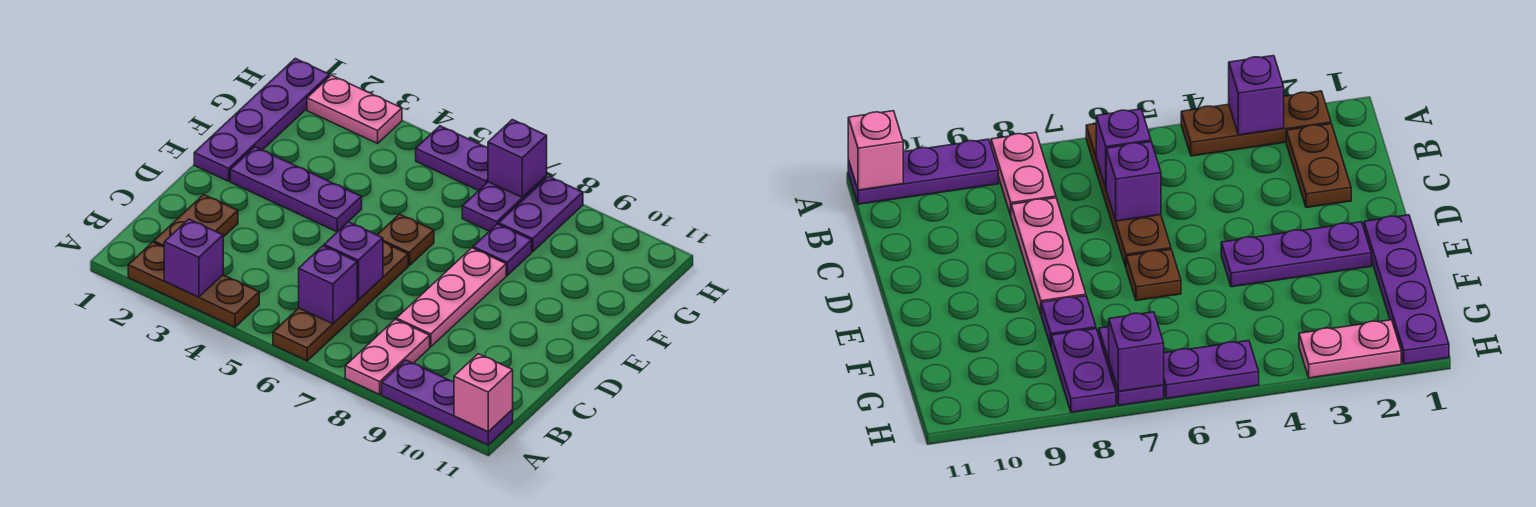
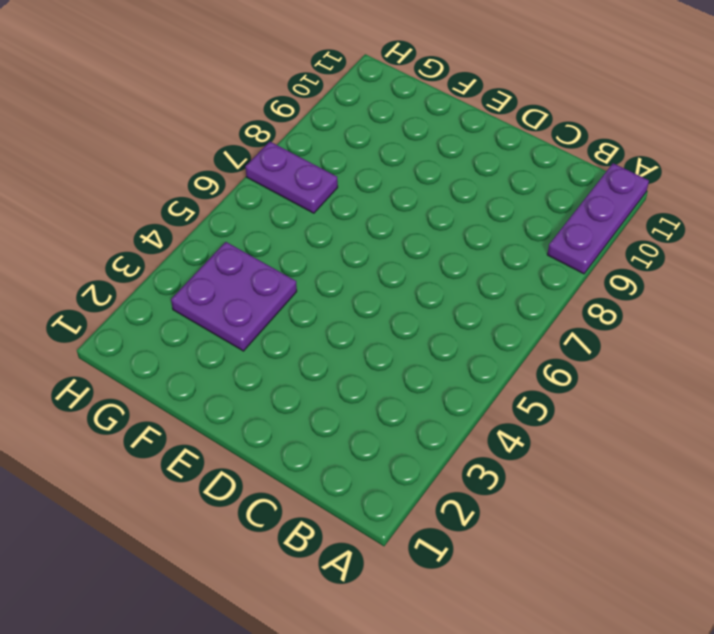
purple plate F3:G4 level 1 -> none
none -> brown plate A2:A4 level 1
none -> brown plate A6:D6 level 1
none -> pink plate A8:B8 level 1

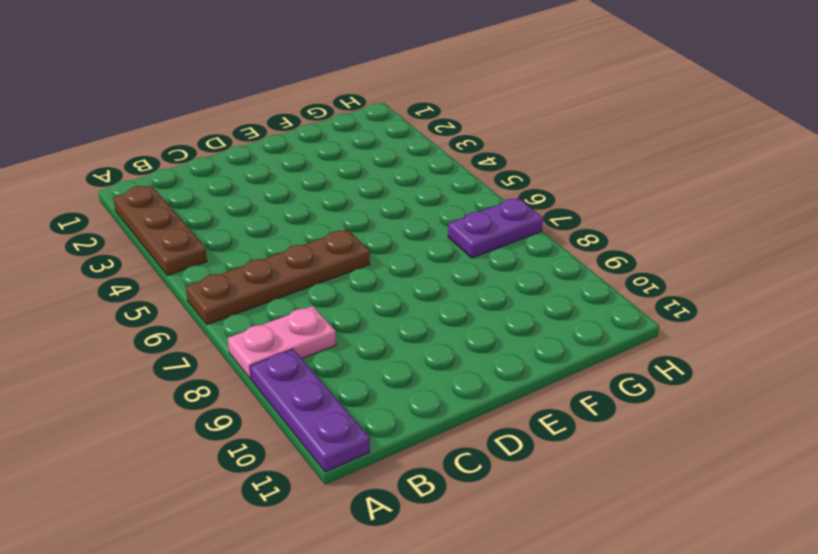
none -> brown plate B2:C2 level 1
none -> pink plate C8:E8 level 1
none -> purple plate E1:H1 level 1

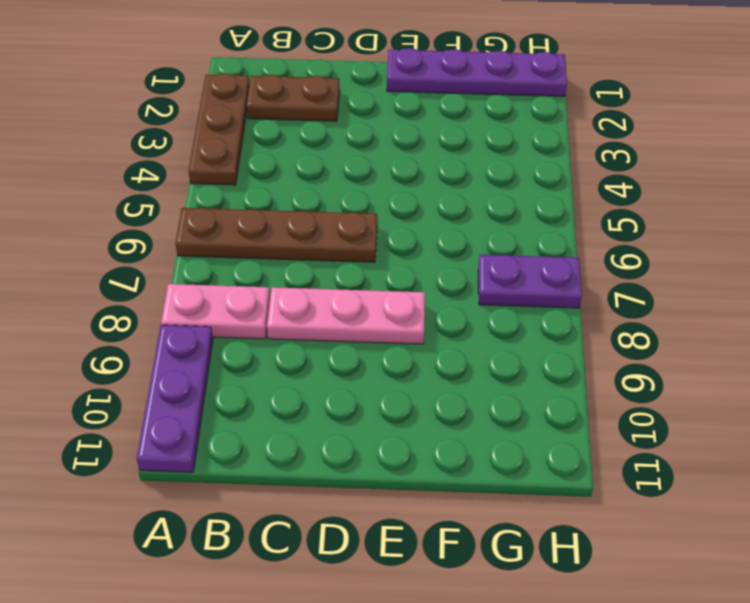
none -> purple plate E2:E4 level 1
none -> brown plate E6 level 1
none -> purple plate F8 level 1

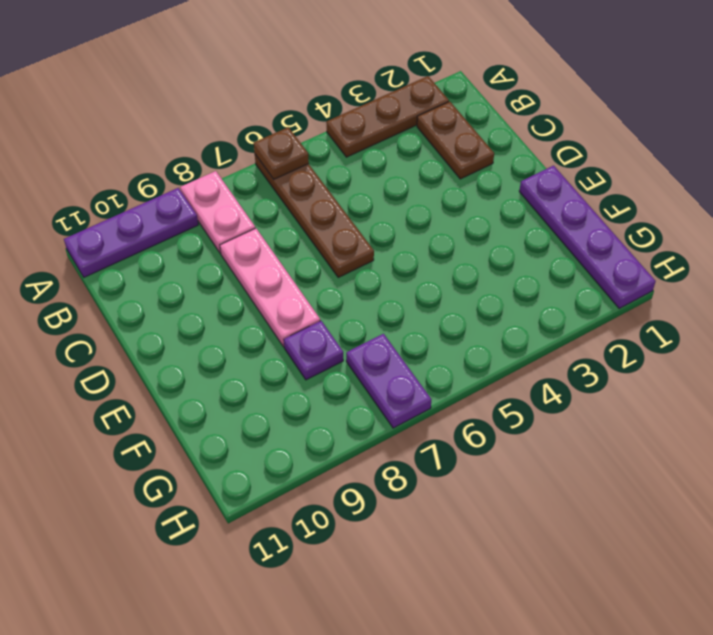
brown plate A6 level 2 -> brown plate E6 level 1
none -> purple plate E2:E4 level 1
none -> purple plate G8:H8 level 1
none -> pink plate H2:H3 level 1

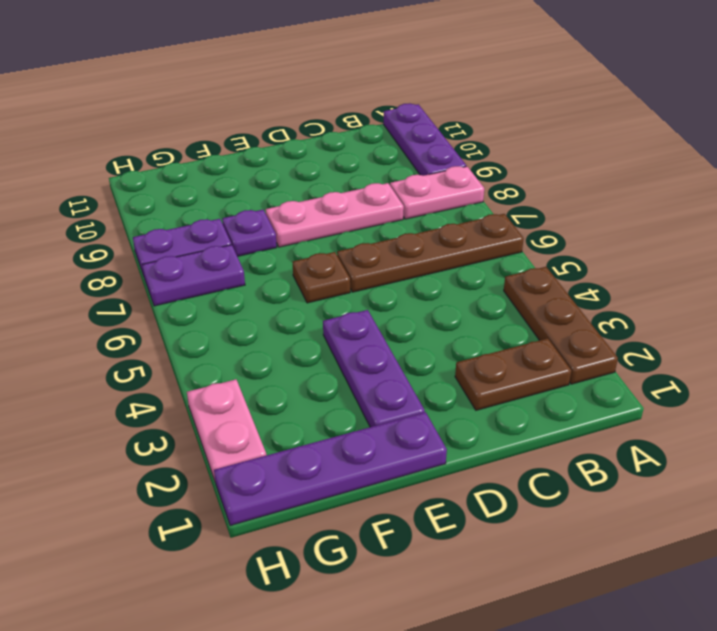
none -> purple plate H5:H6 level 1
none -> purple brick A3 level 2
none -> pink brick A11 level 2

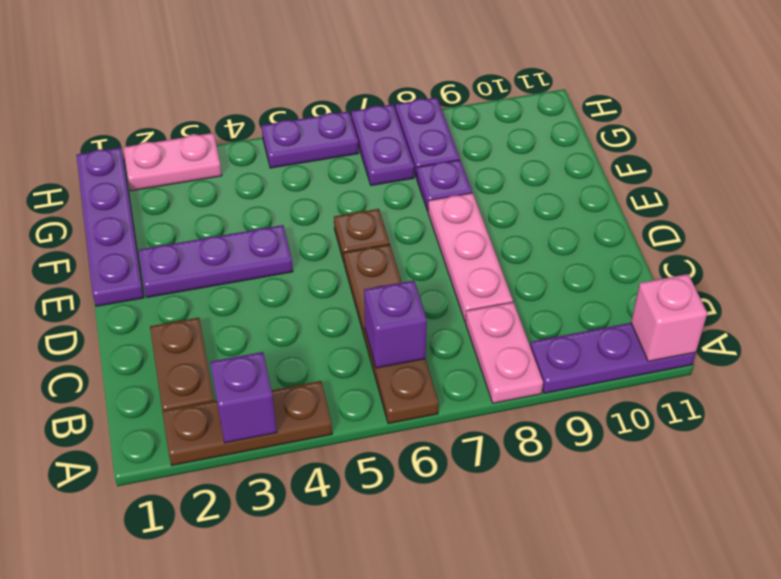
none -> purple brick C6 level 2
none -> purple brick H7 level 2

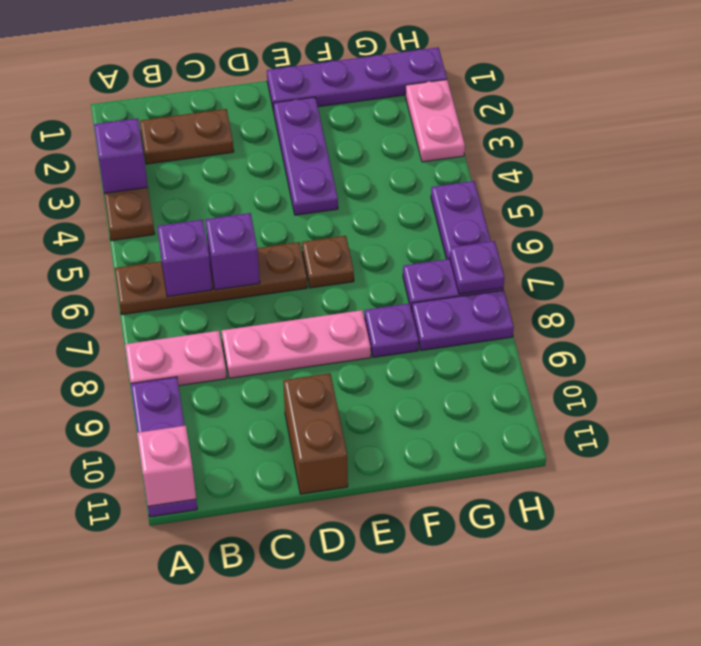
brown brick D10:D11 level 1 -> none
purple plate H7 level 2 -> purple brick H7 level 2

